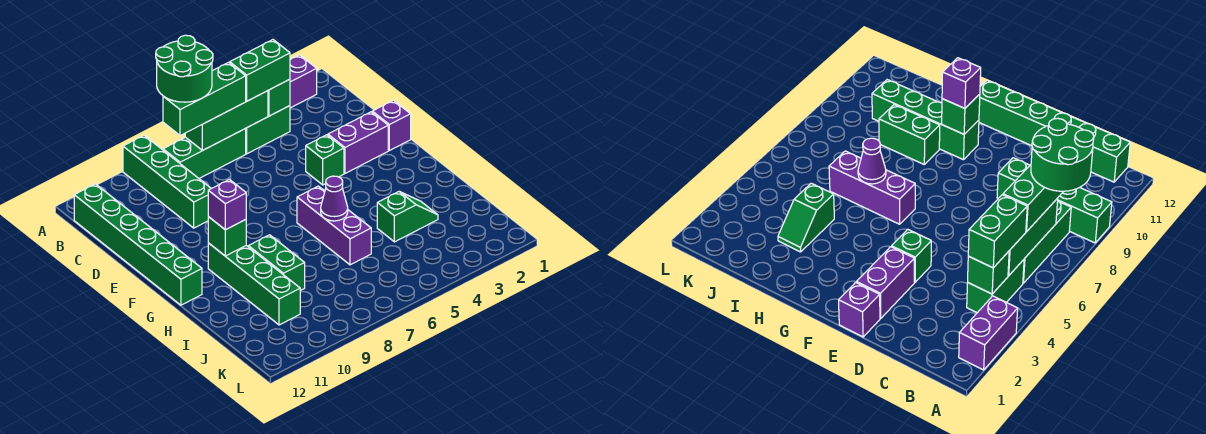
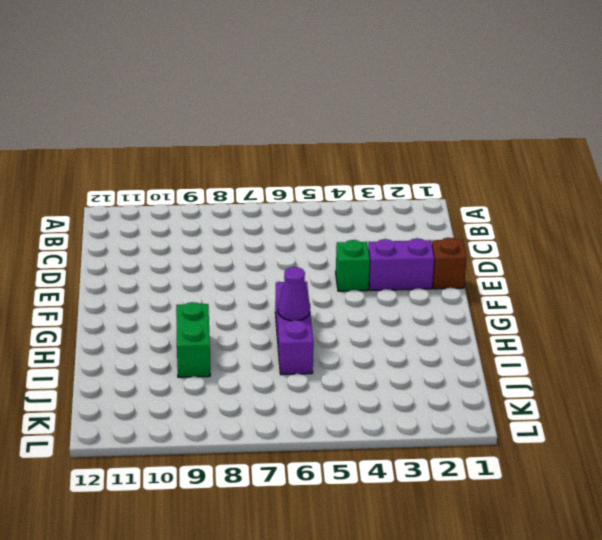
brown brick E1 level 1 -> purple brick E1 level 1
none -> purple brick A2:A3 level 1
none -> green brick A9:D9 level 1
none -> green brick B4:B5 level 1

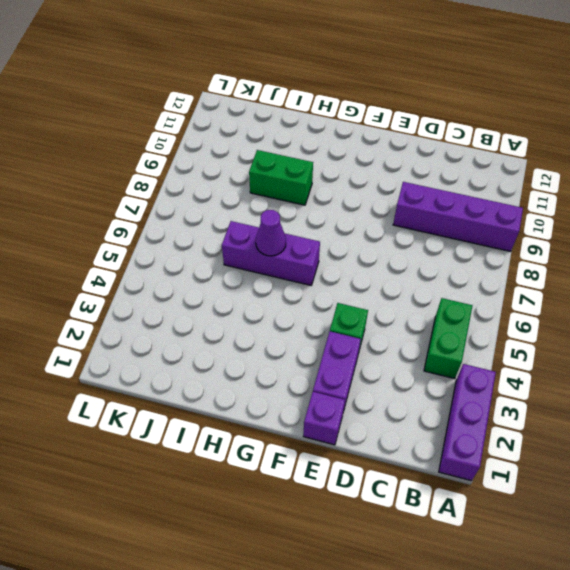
purple brick A1:A3 level 1 -> purple brick A2:A3 level 1
purple brick A9:D9 level 1 -> green brick A9:D9 level 1
none -> green brick B6:B8 level 1
none -> green brick B12:G12 level 1
none -> green brick G10:J10 level 1

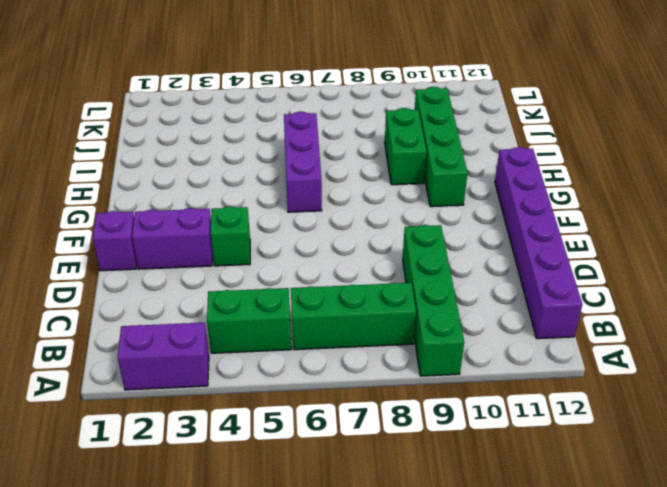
purple brick B12:G12 level 1 -> green brick B12:G12 level 1
none -> green slope I3:I4 level 1 top 4
none -> green brick B4 level 2
none -> green brick B5:B7 level 2

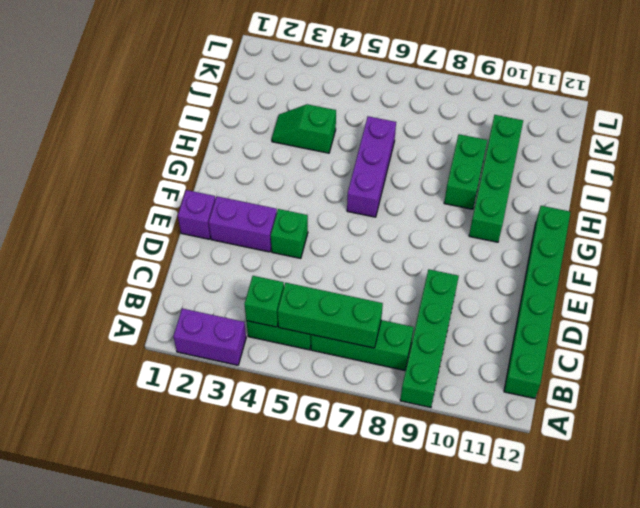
none -> green brick G10 level 2
none -> purple cone H6 level 2
none -> green brick B4:B5 level 3

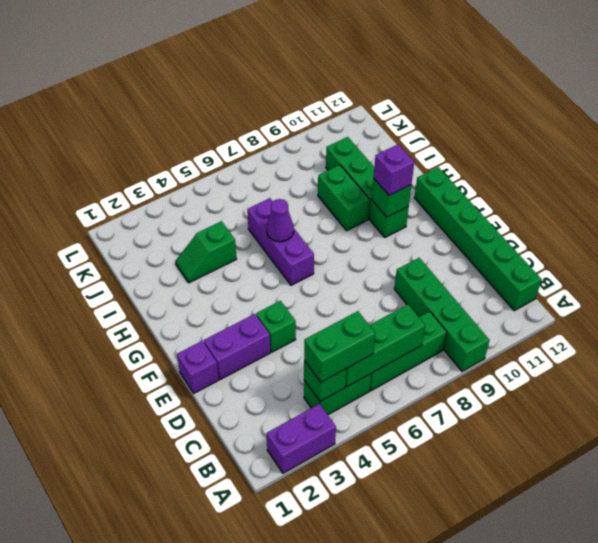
none -> green brick B6:B8 level 3
none -> green round brick A7:B8 level 4

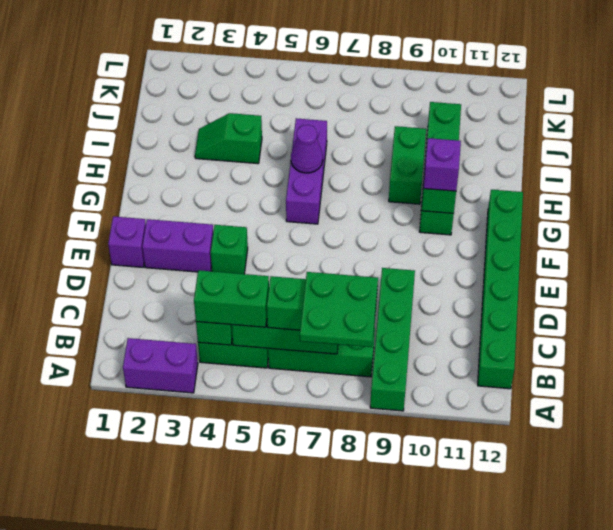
green plate A7:B8 level 4 -> green round brick A7:B8 level 4

